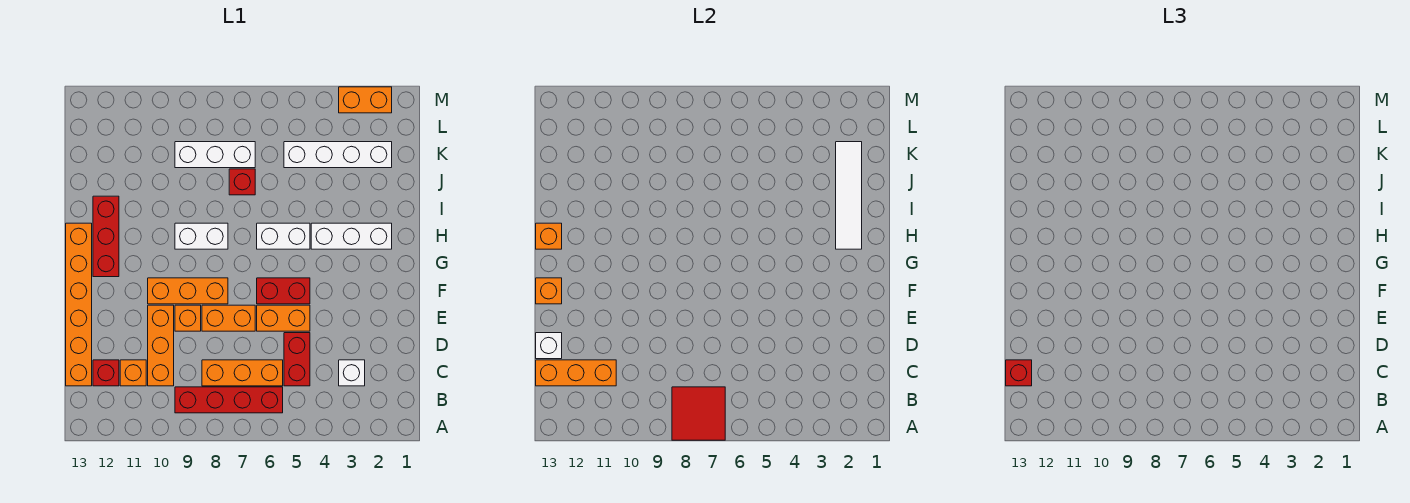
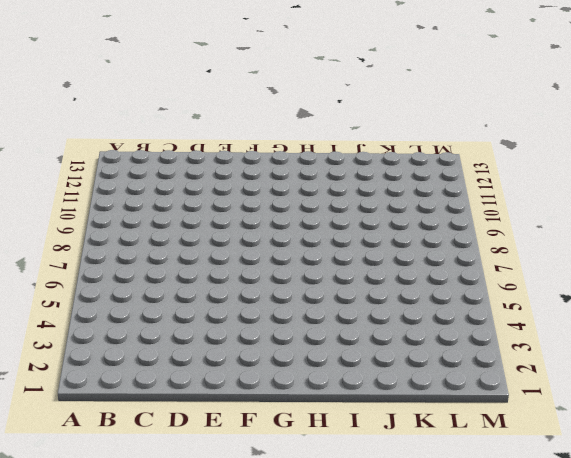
none -> red brick B6:B9 level 1
none -> white brick C3 level 1
none -> red brick C5:D5 level 1

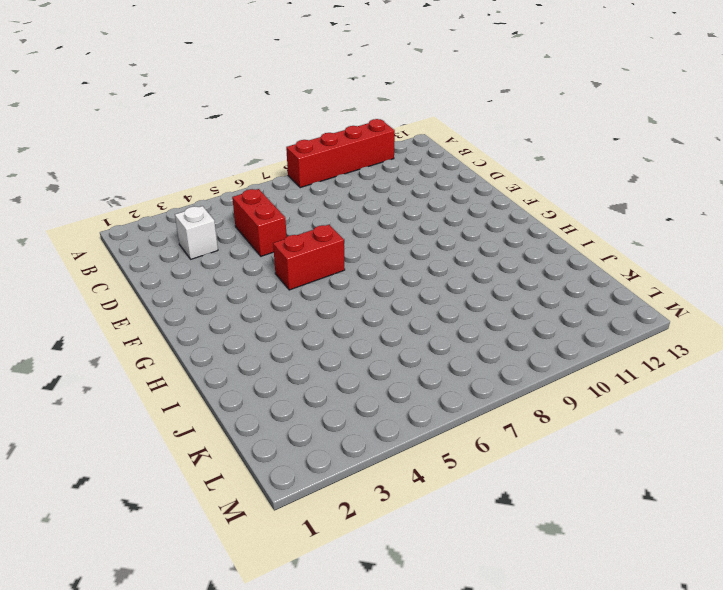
red brick A8:A11 level 1 -> red brick B6:B9 level 1
none -> orange brick C6:C8 level 1
none -> orange brick C10:E10 level 1
none -> orange brick C11 level 1

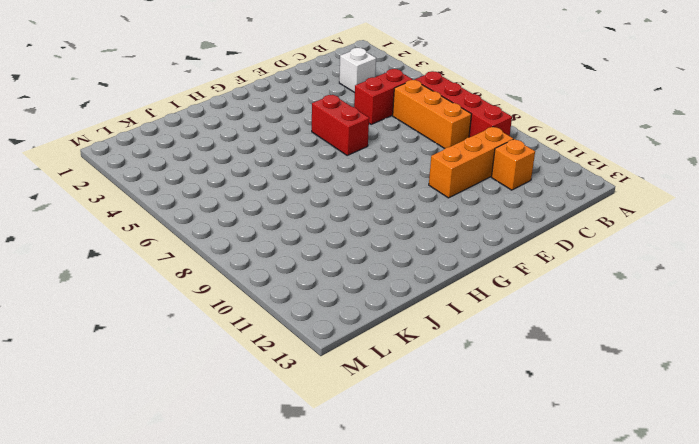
none -> red brick C12 level 1
none -> orange brick C13:H13 level 1
none -> orange brick E5:E6 level 1

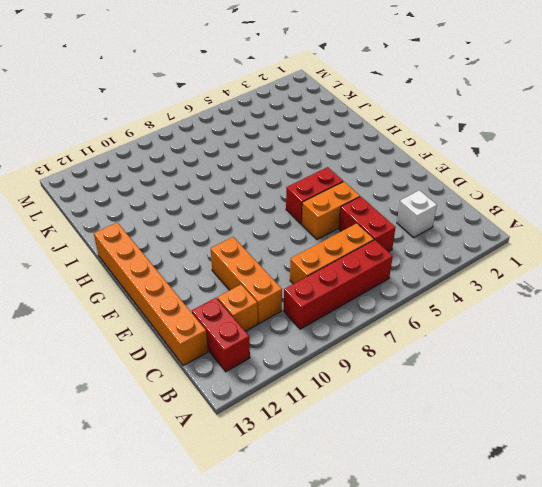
red brick B12:C12 level 1 -> red brick C12 level 1
none -> orange brick E7:E8 level 1
none -> orange brick E9 level 1
none -> orange brick F8:F10 level 1

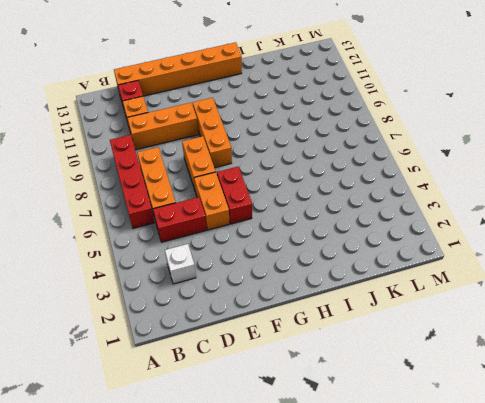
none -> orange brick E9 level 1
none -> red brick G12:I12 level 1
none -> white brick H2:H4 level 1

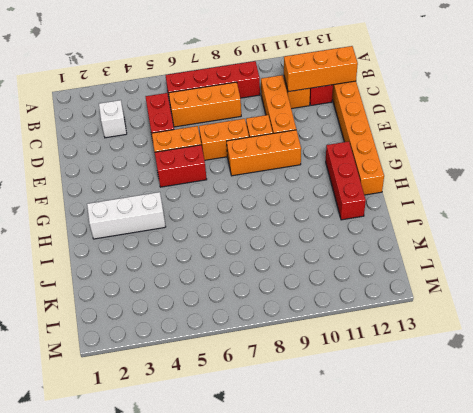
none -> white brick H5:H6 level 1
none -> white brick H8:H9 level 1
none -> red brick J7 level 1

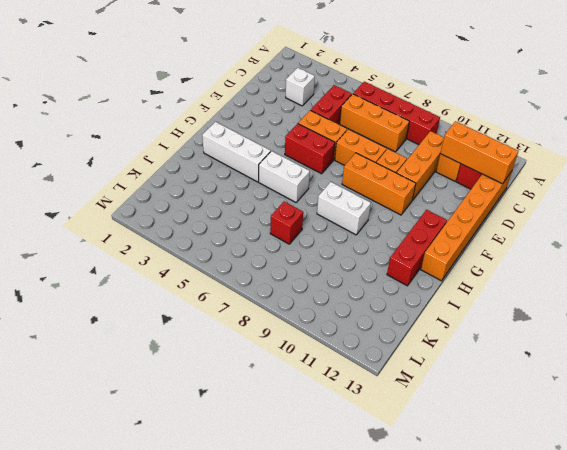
none -> white brick K2:K5 level 1
none -> white brick K7:K9 level 1
none -> orange brick M2:M3 level 1

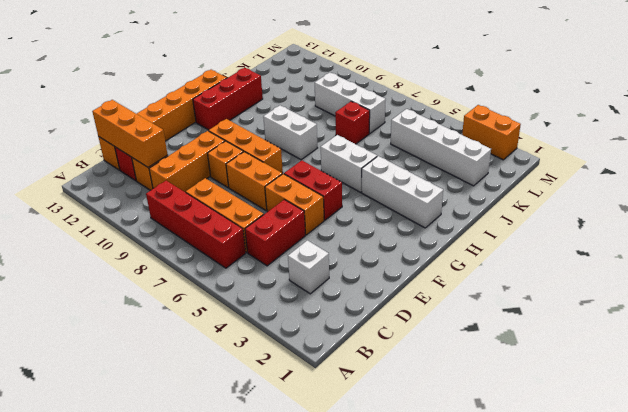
none -> red tile A7:B8 level 2
none -> white brick D13 level 2
none -> orange brick F13 level 2

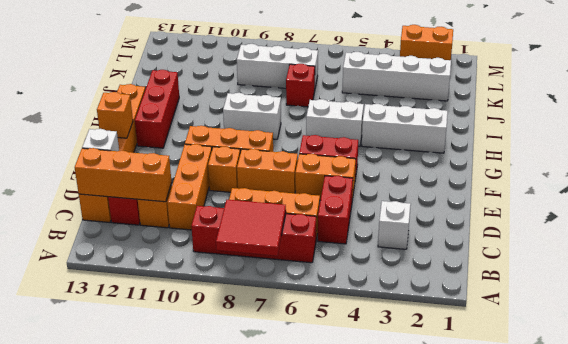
none -> white tile H2:K2 level 2
none -> orange brick H13 level 2
none -> red brick C13 level 3

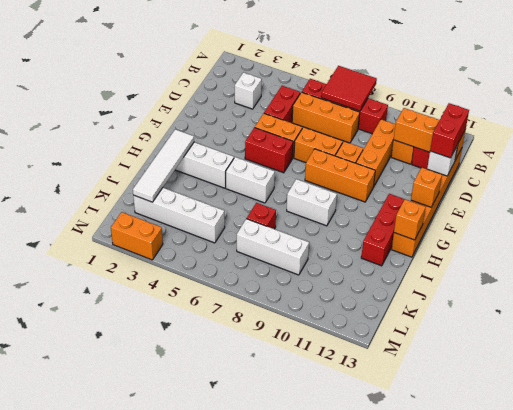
red brick C13:D13 level 3 -> red brick C13 level 3

